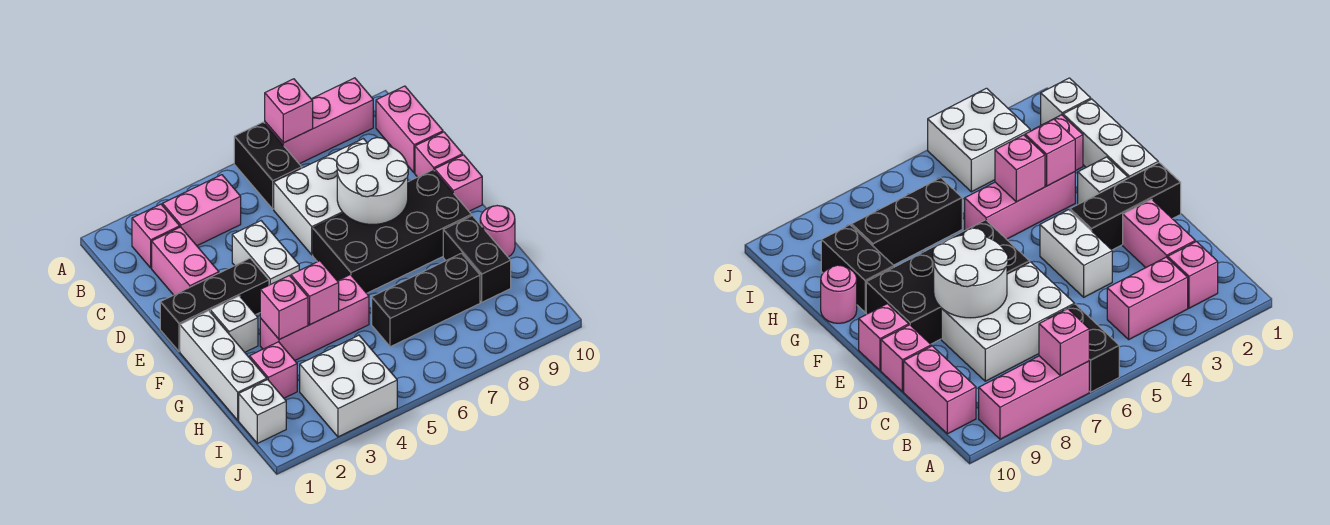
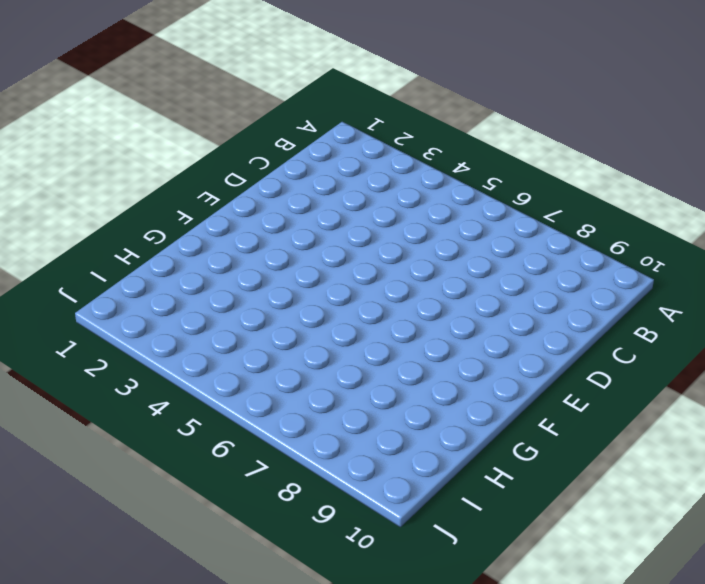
none -> black brick A6:B6 level 1
none -> pink brick A7:A9 level 1
none -> pink brick B2 level 1

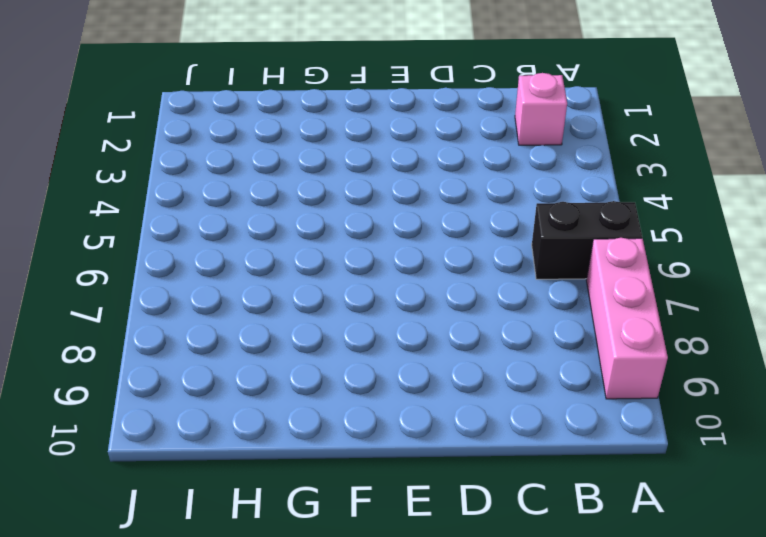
none -> pink brick B3:B4 level 1
none -> pink brick B10:C10 level 1
none -> pink brick C2:D2 level 1

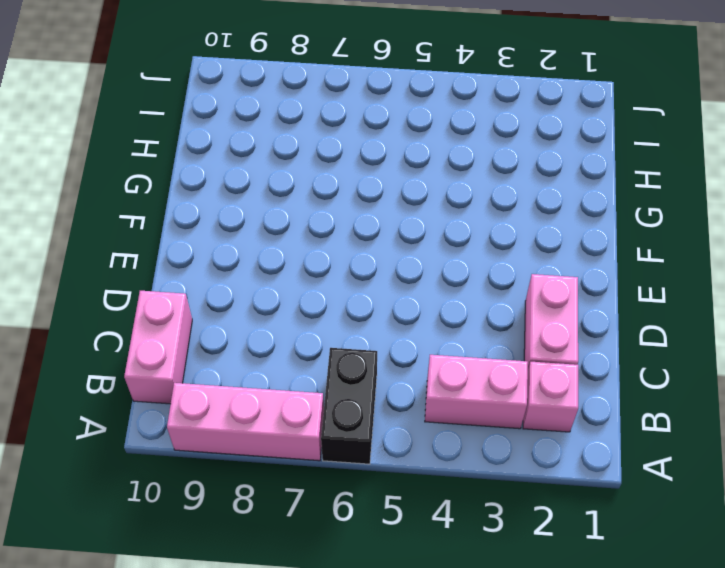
none -> white brick C6:D8 level 1
none -> white brick D4:E4 level 1
none -> pink brick D10 level 1

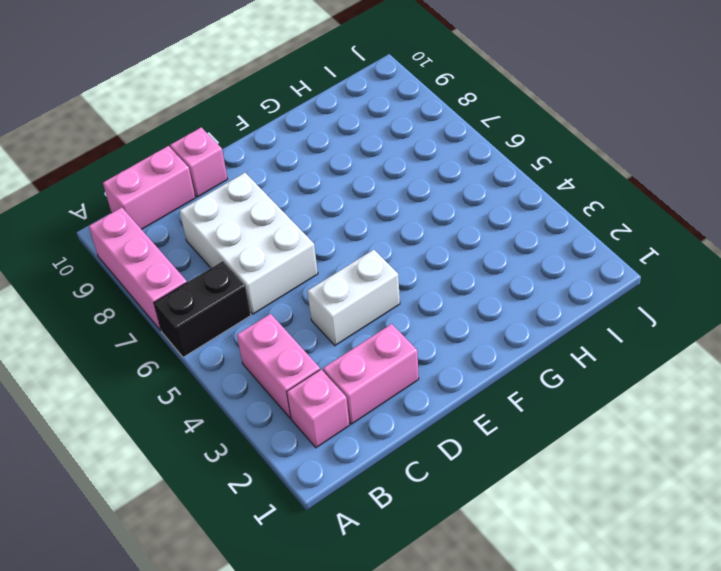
none -> black brick E1:E3 level 1
none -> black brick E6:F9 level 1
none -> pink brick E10 level 1

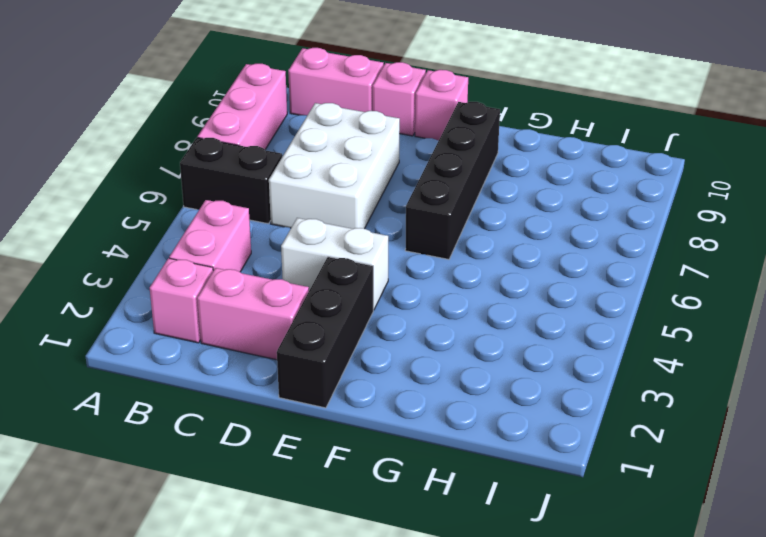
black brick F6:F9 level 1 -> black brick E6:F9 level 1
none -> white brick F1:H1 level 1
none -> white brick F2 level 1
none -> pink brick G3:G5 level 1

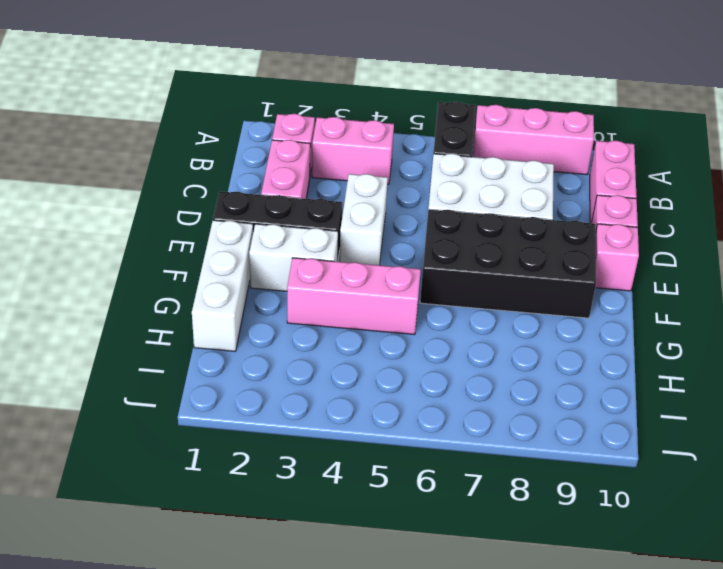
white brick F2:F3 level 1 -> white brick F2 level 1
none -> black brick G9:H9 level 1
none -> pink round brick G10 level 1
none -> pink brick H2 level 1

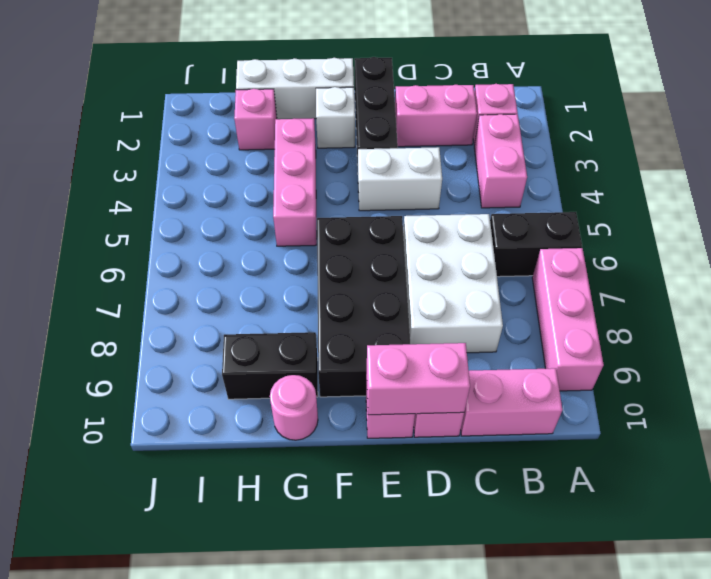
pink brick D10:E10 level 2 -> none
none -> black brick H6:H8 level 1
none -> white brick I1 level 1
none -> white brick I3:J4 level 1

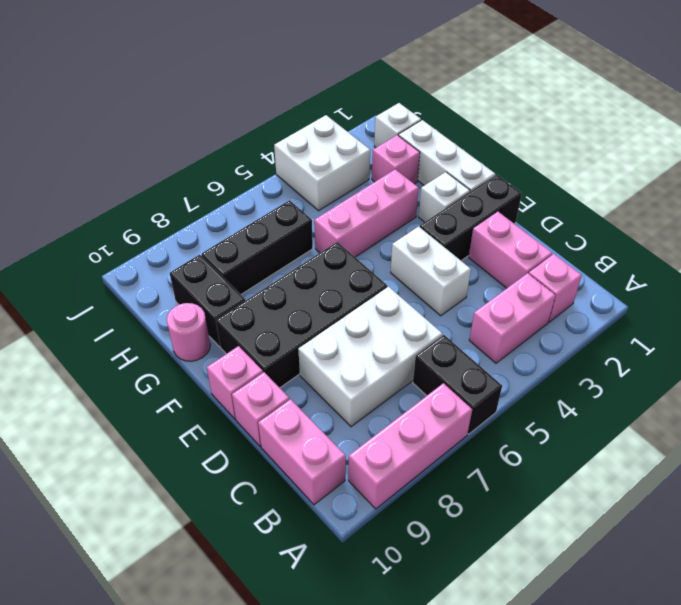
none -> pink brick A7 level 2
none -> white round brick D7:E8 level 2
none -> pink brick G3 level 2

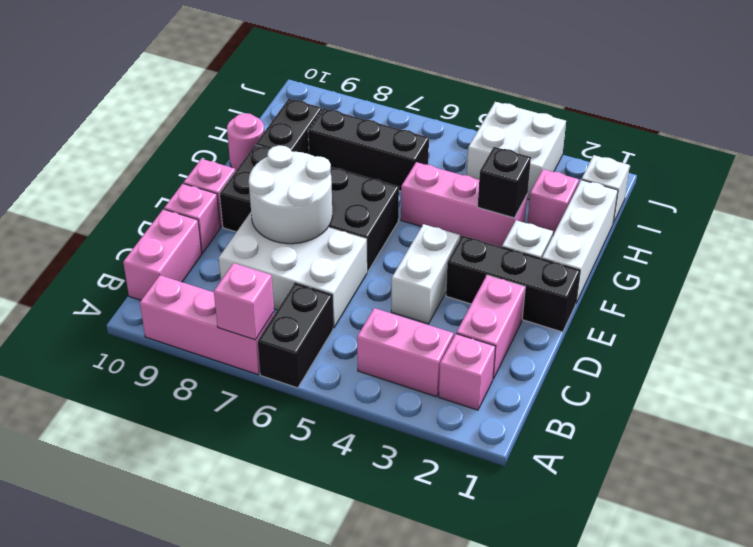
black brick G3 level 2 -> pink brick G3 level 2
none -> pink brick G4 level 2

